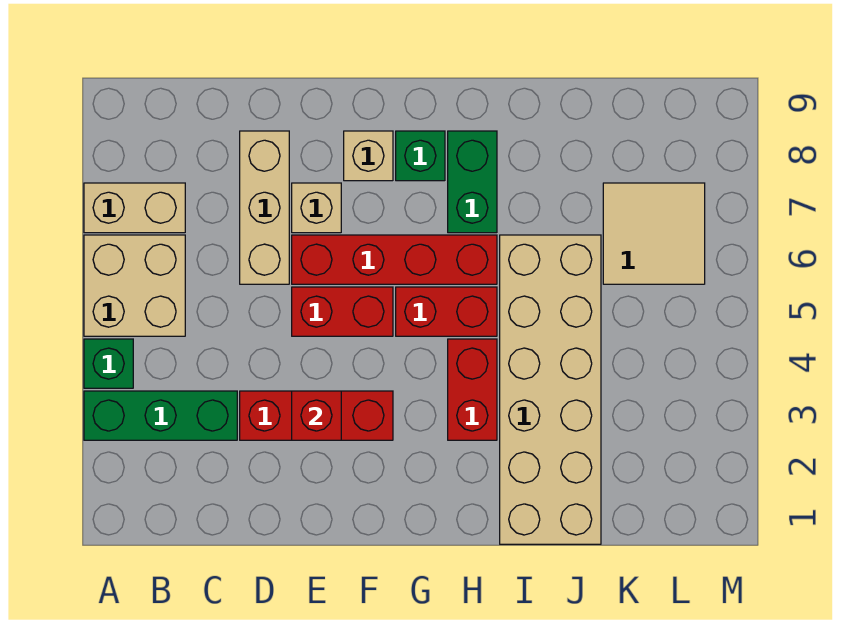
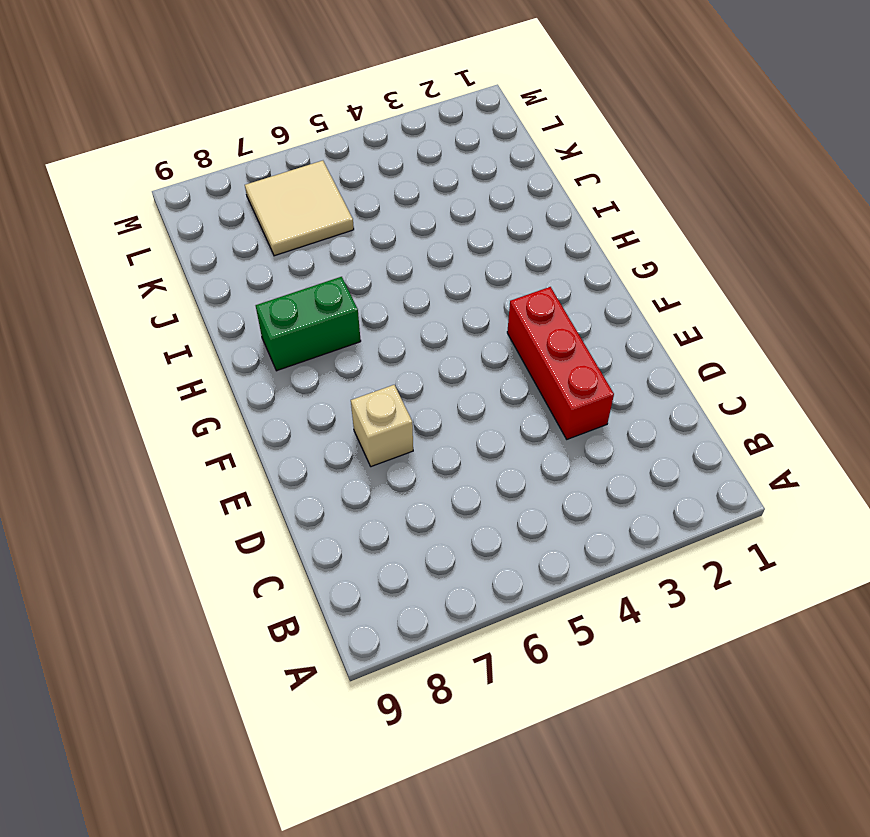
none -> green brick A3:C3 level 1
none -> green brick A4 level 1
none -> tan brick A5:B6 level 1

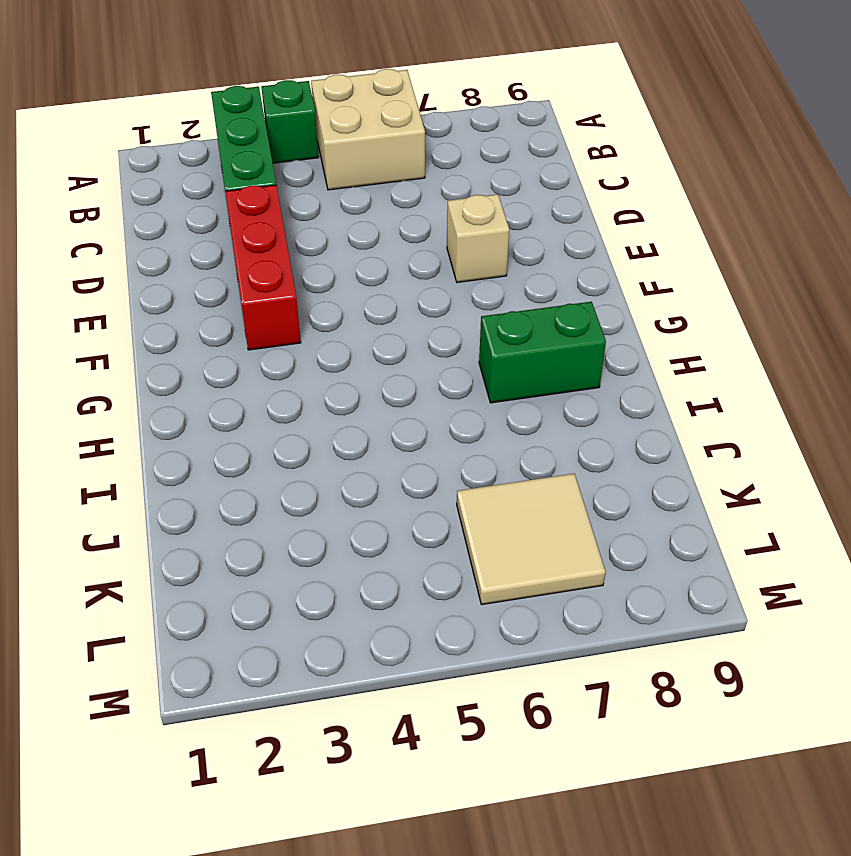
none -> tan brick A7:B7 level 1
none -> tan brick D6:D8 level 1
none -> red brick E5:F5 level 1

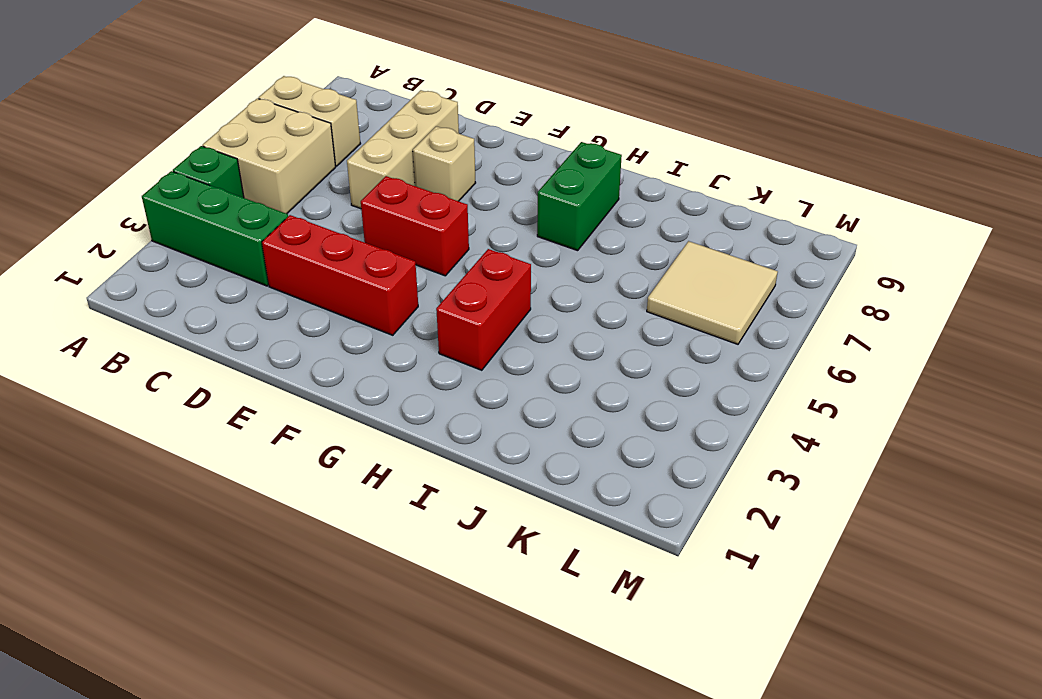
none -> red brick E6:H6 level 1
none -> tan brick F8 level 1
none -> red brick G5:H5 level 1

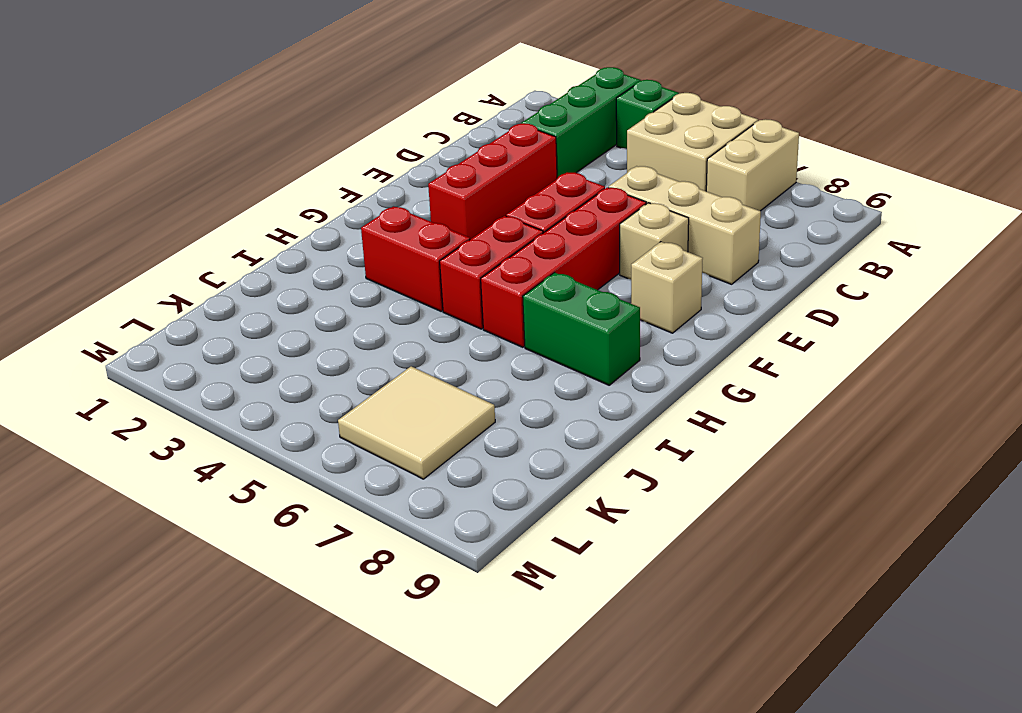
none -> green brick G8 level 1
none -> tan brick I1:J6 level 1
none -> red brick E3 level 2

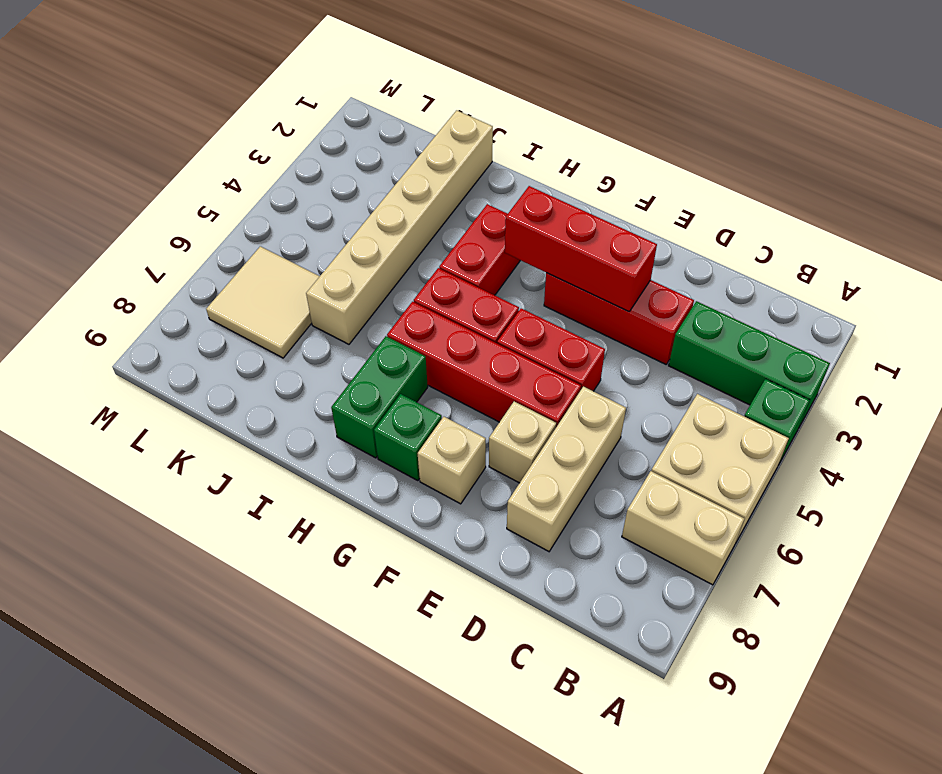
red brick E3:G3 level 2 -> red brick E3 level 2
tan brick J1:J6 level 1 -> tan brick I1:J6 level 1

